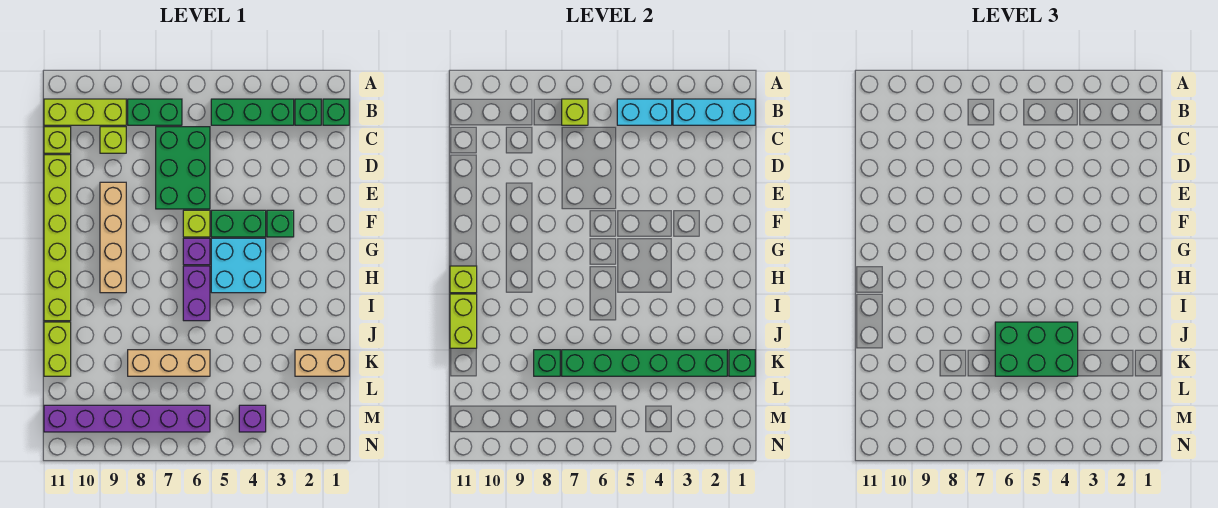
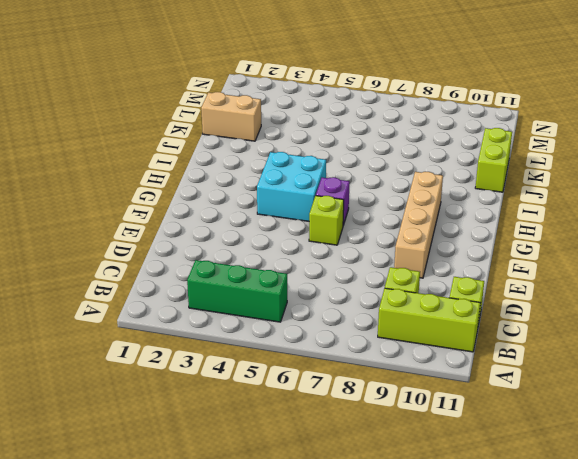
none -> green brick B1 level 1
none -> green brick B2 level 1
none -> green brick B7:B8 level 1
none -> green brick C6:E7 level 1

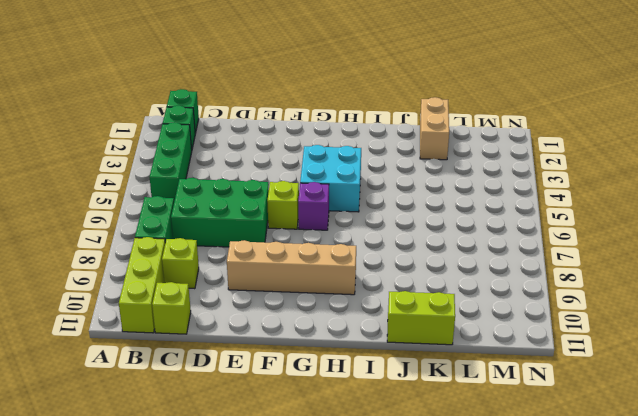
none -> lime brick D11:I11 level 1
none -> green brick F3 level 1
none -> green brick F4:F5 level 1
none -> purple brick H6:I6 level 1

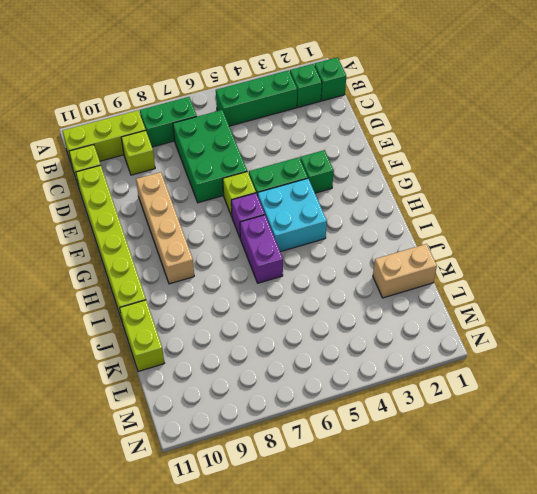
none -> tan brick K6:K8 level 1
none -> purple brick M4 level 1
none -> purple brick M6:M11 level 1
none -> cyan brick B1:B3 level 2

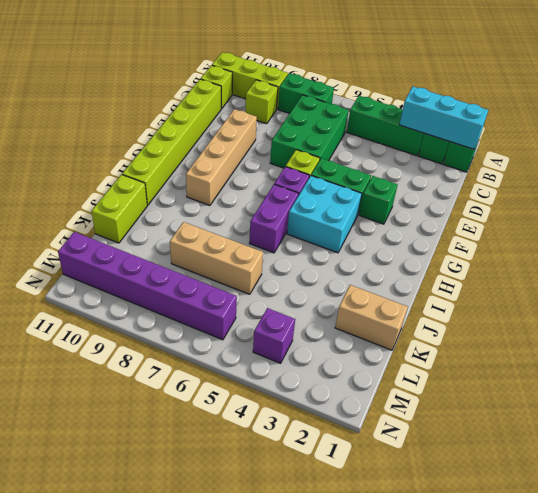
none -> cyan brick B4:B5 level 2
none -> lime brick B7 level 2
none -> lime brick H11 level 2
none -> lime brick I11:J11 level 2

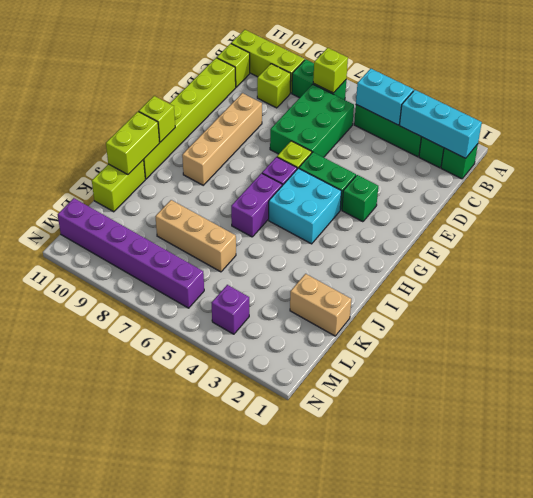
none -> green brick K1 level 2
none -> green brick K2:K7 level 2
none -> green brick K8 level 2
none -> green brick J4:K6 level 3

